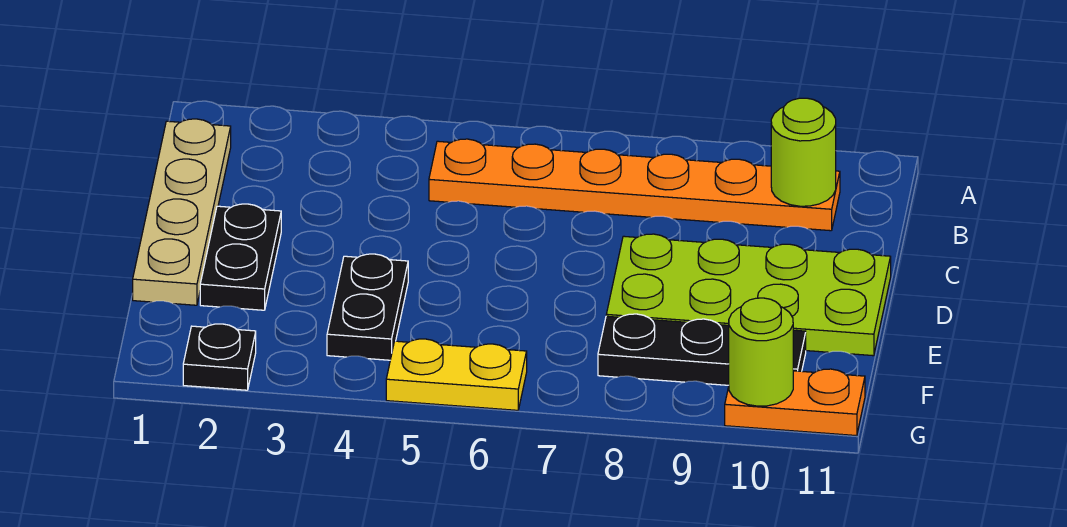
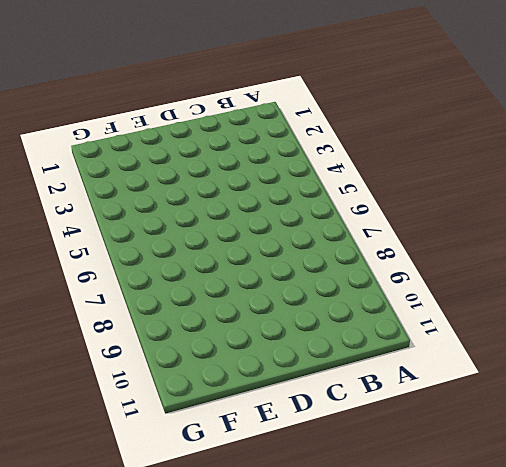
none -> tan plate B1:E1 level 1
none -> orange plate B5:B10 level 1

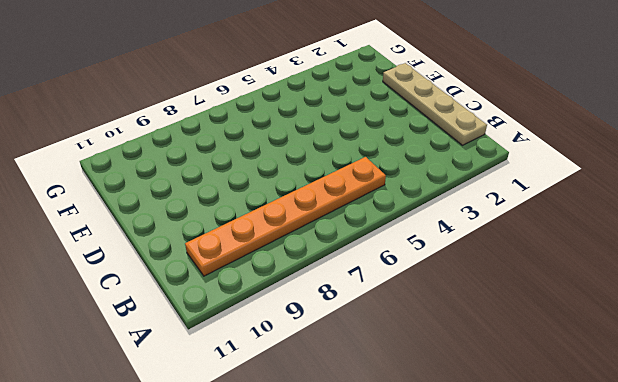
none -> black plate D2:E2 level 1
none -> lime plate D8:E11 level 1

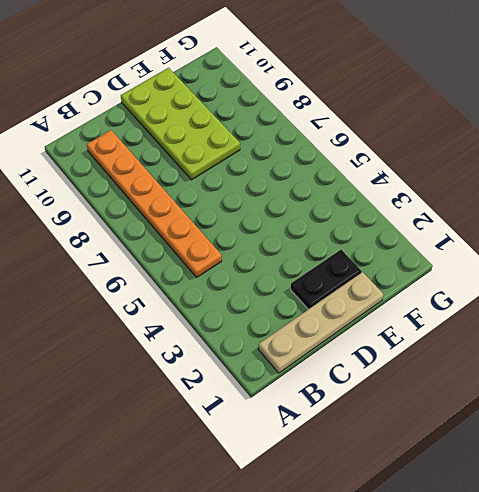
none -> black plate E4:F4 level 1
none -> black plate F8:F10 level 1

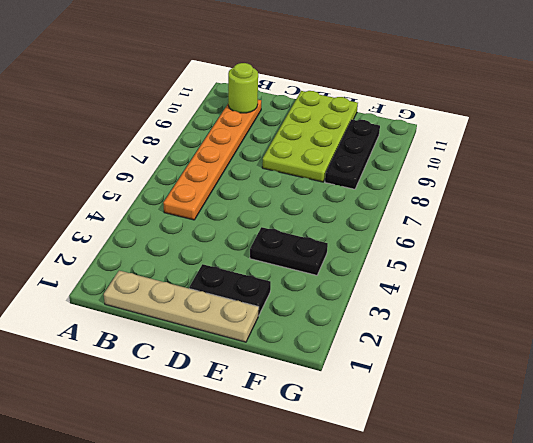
none -> black plate G2 level 1
none -> yellow plate G5:G6 level 1

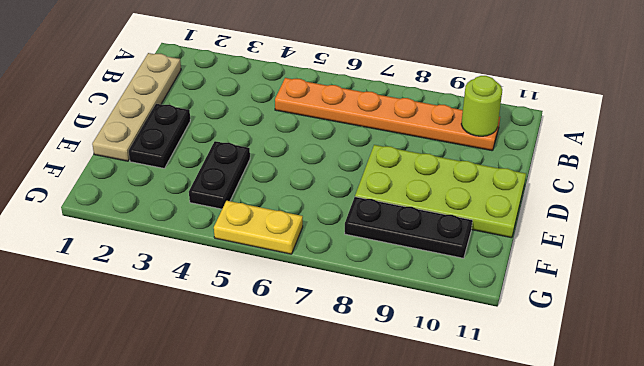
none -> black plate G2 level 1
none -> orange plate G10:G11 level 1

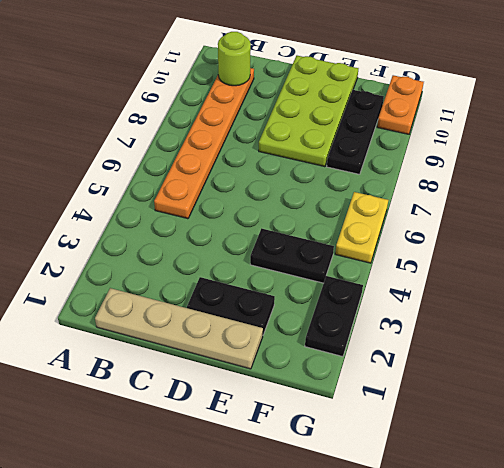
black plate G2:G3 level 1 -> black plate G2 level 1
none -> lime round brick G10 level 2

